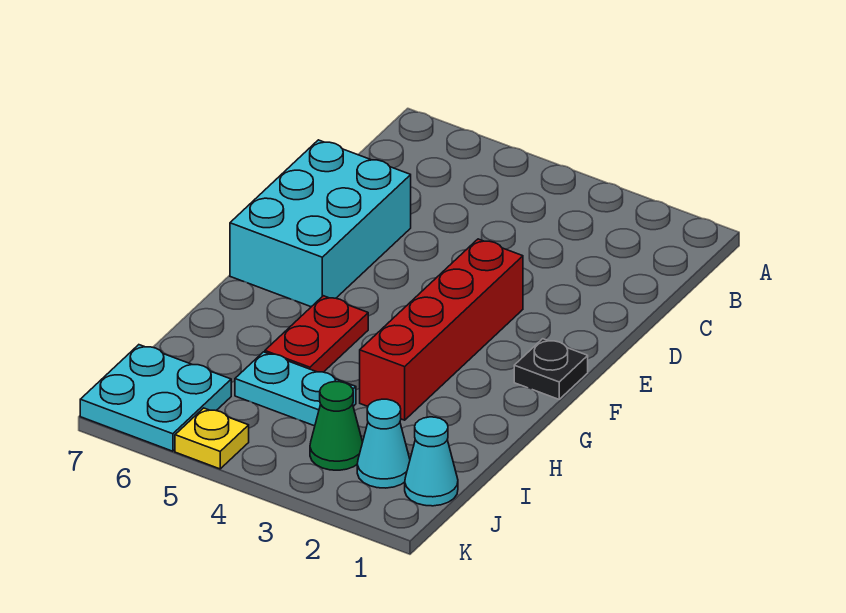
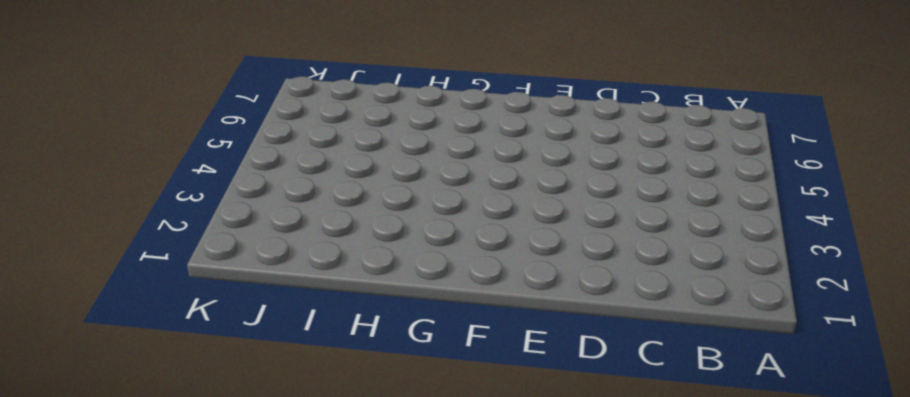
none -> cyan brick D6:F7 level 1
none -> red brick E3:H3 level 1

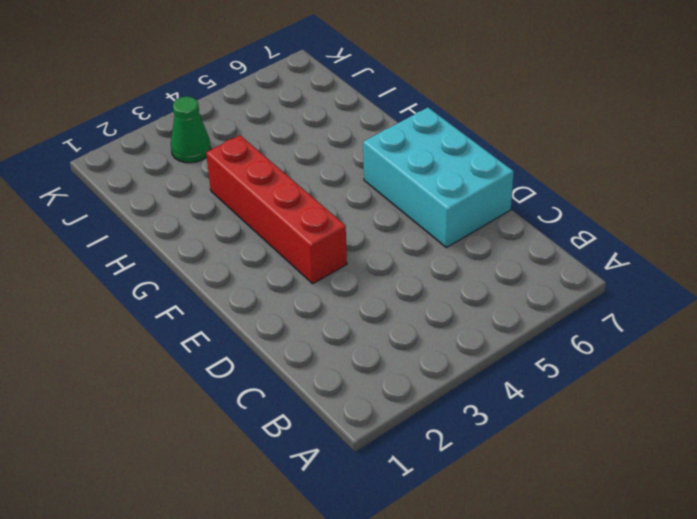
none -> black plate F1 level 1
none -> red plate G5:H5 level 1

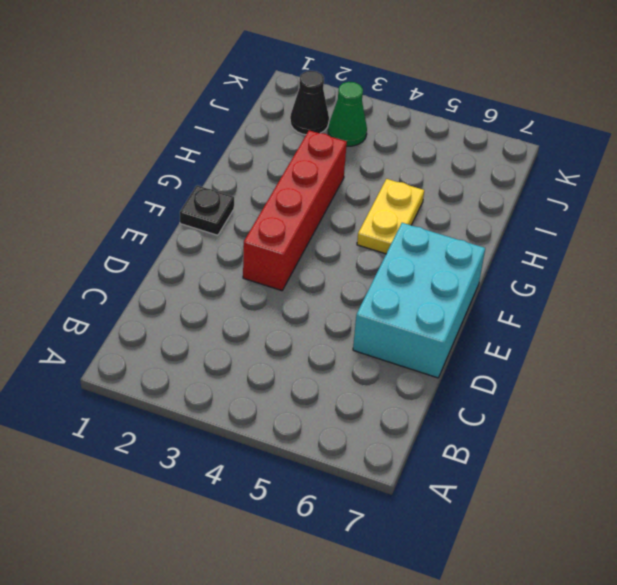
yellow plate G5:H5 level 1 -> red plate G5:H5 level 1
black cone J2 level 1 -> cyan cone J2 level 1
none -> cyan plate I4:I5 level 1
none -> cyan cone J1 level 1

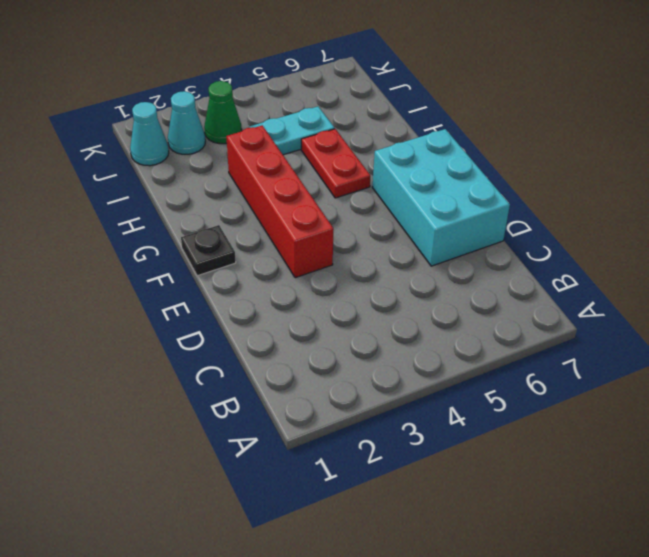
none -> cyan plate J6:K7 level 1
none -> yellow plate K5 level 1

